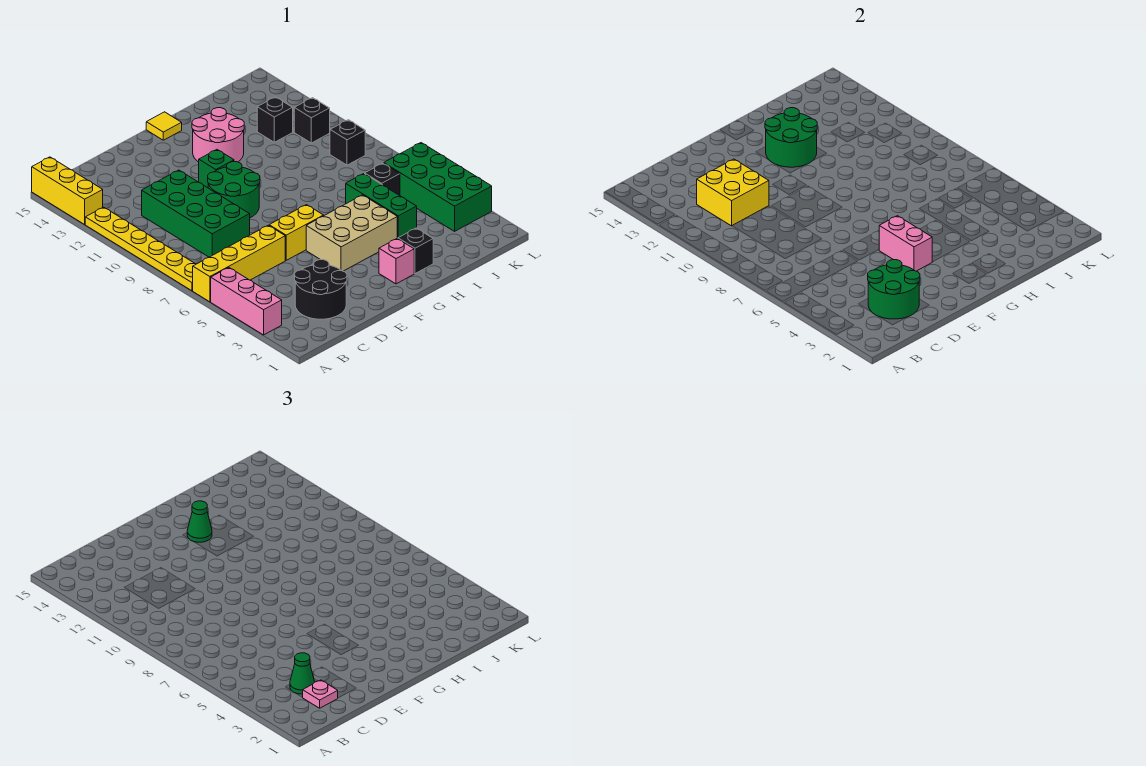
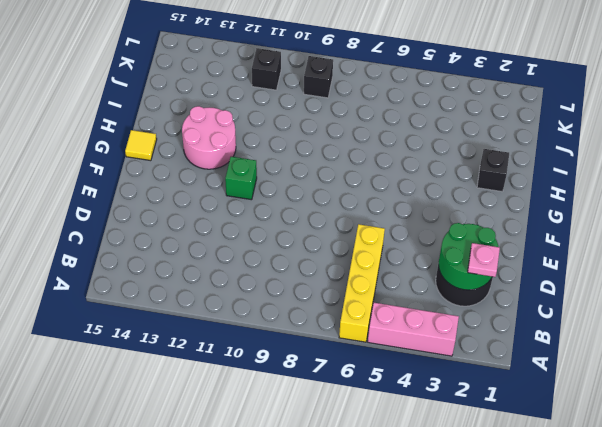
none -> yellow plate A7:A12 level 1
none -> yellow brick A13:A15 level 1
none -> green brick C8:D11 level 1

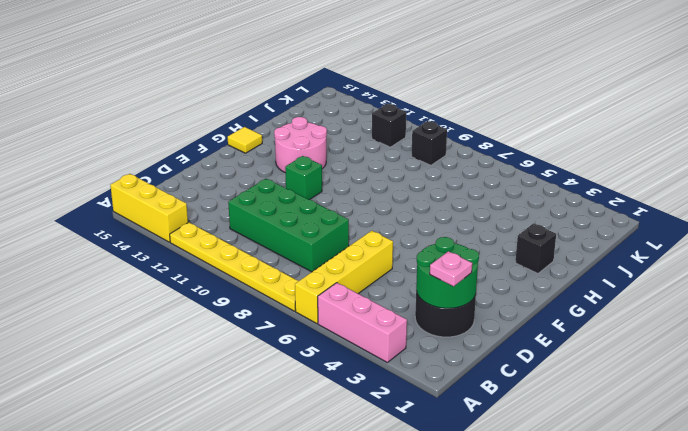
none -> yellow brick E6:F6 level 1
none -> green round brick E9:F10 level 1
none -> tan brick F4:H5 level 1

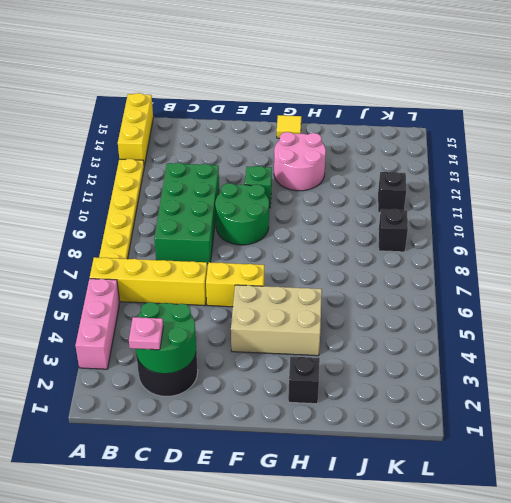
none -> pink brick G2 level 1
none -> green brick I4:I6 level 1
none -> black brick J6 level 1

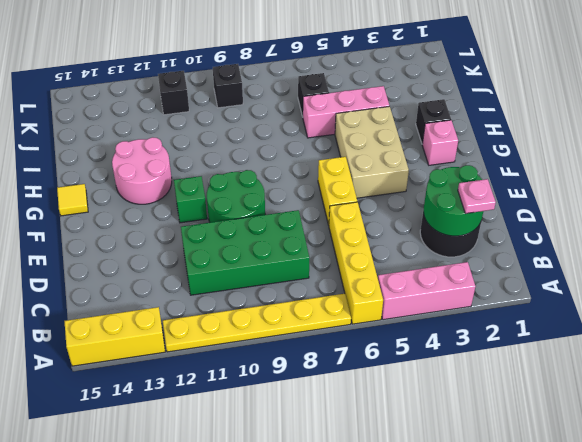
pink brick I4:I6 level 1 -> green brick I4:I6 level 1
none -> black brick J12 level 1
none -> green brick K3:L6 level 1
none -> yellow brick C11:D12 level 2

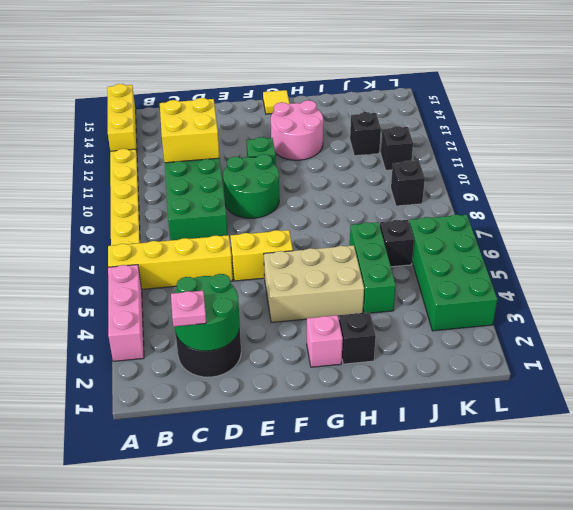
none -> pink brick F4:F5 level 2
none -> green round brick G12:H13 level 2
none -> green cone C3 level 3

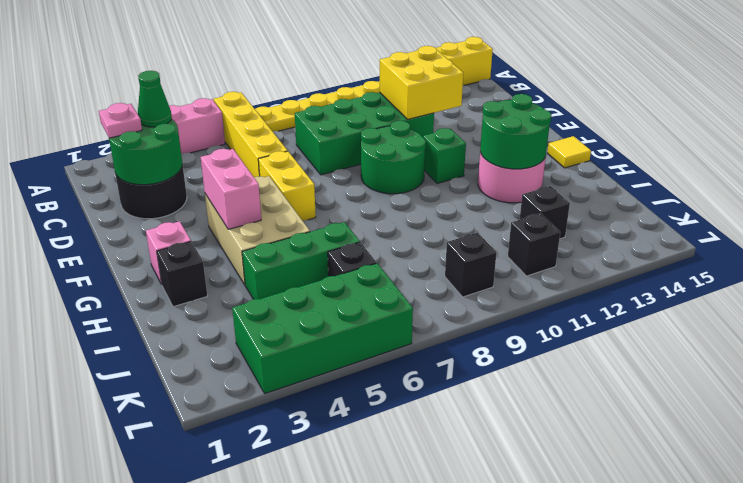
pink brick F4:G4 level 2 -> pink brick F4:F5 level 2
none -> green cone G13 level 3

